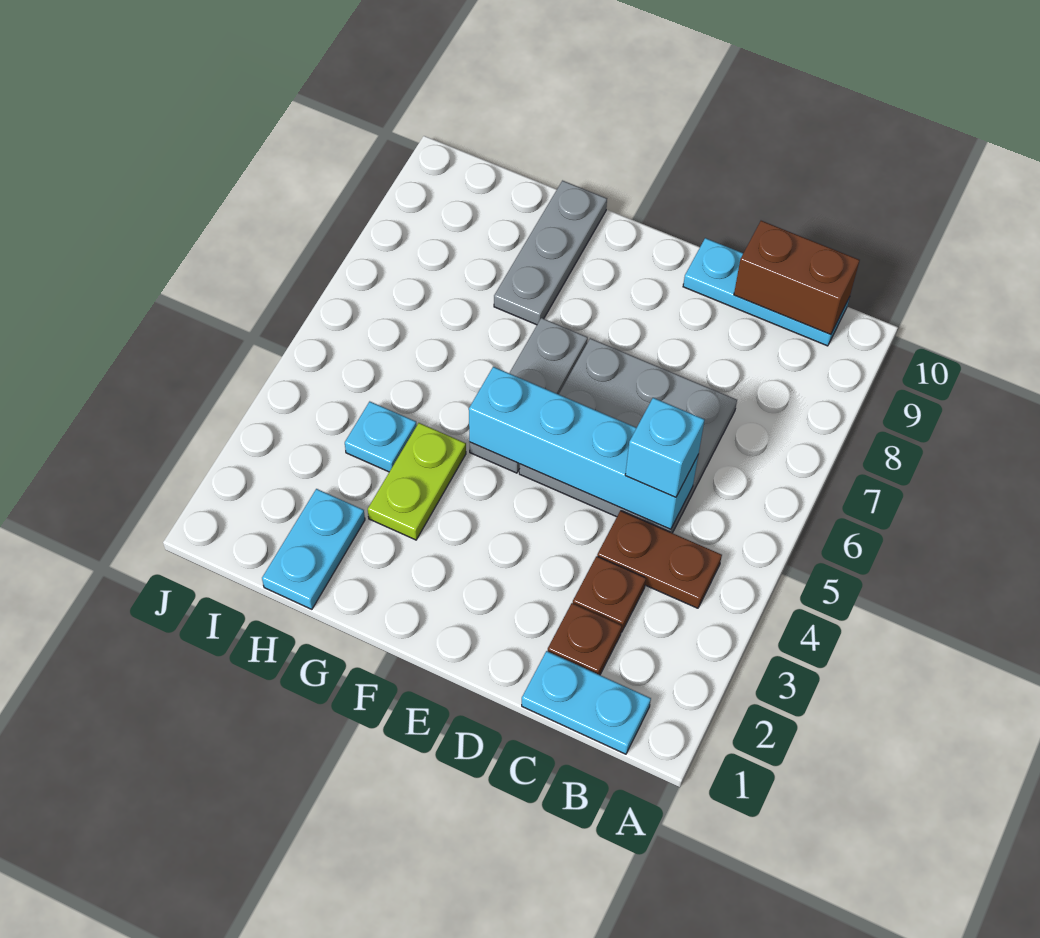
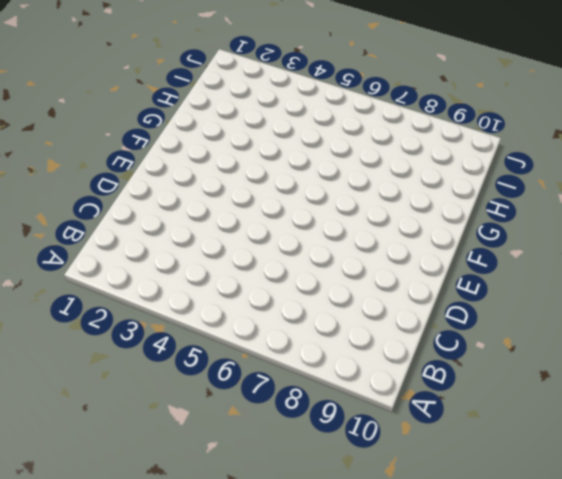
none -> cyan plate B1:C1 level 1
none -> brown plate B4:C4 level 1
none -> cyan plate B10:D10 level 1

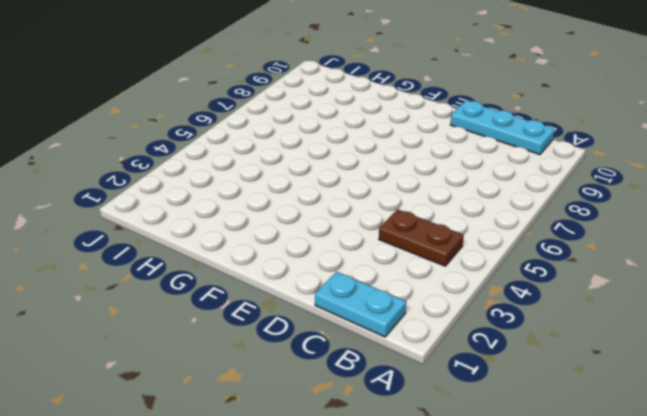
none -> brown plate C2 level 1
none -> brown plate C3 level 1
none -> grey plate C5:E7 level 1

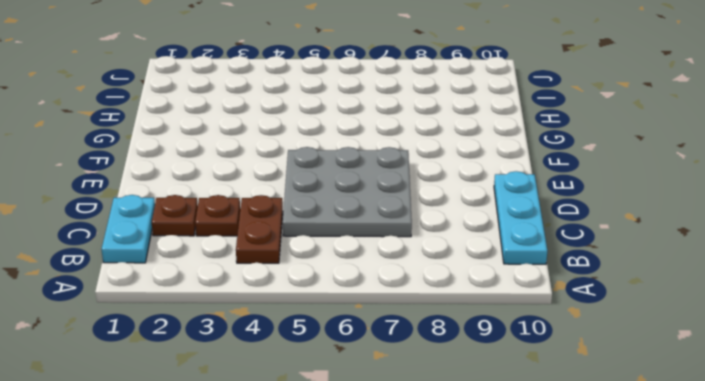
none -> grey plate F5:F7 level 1
none -> lime plate G3:G4 level 1
none -> grey plate G8:G10 level 1

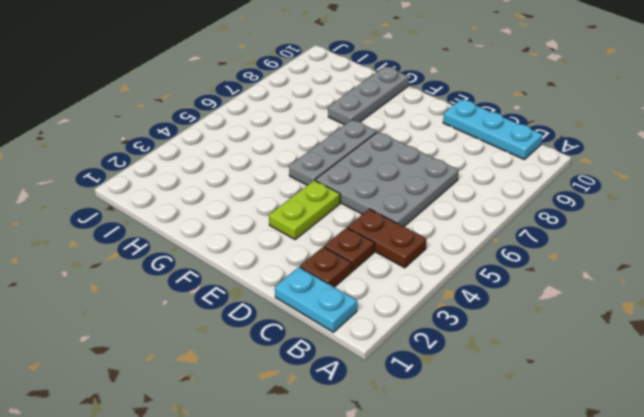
lime plate E3:E4 level 1 -> lime plate G3:G4 level 1
none -> cyan plate H1:H2 level 1
none -> cyan plate H4 level 1
none -> brown brick B10:C10 level 2

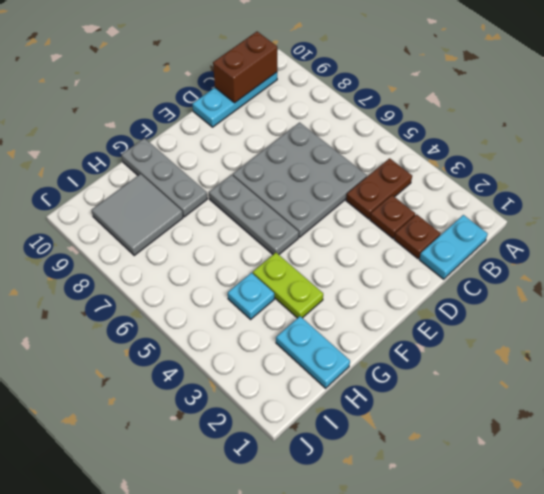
grey tile H8:I9 level 1 -> none
none -> cyan brick C5:F5 level 2
none -> cyan brick C5 level 3

